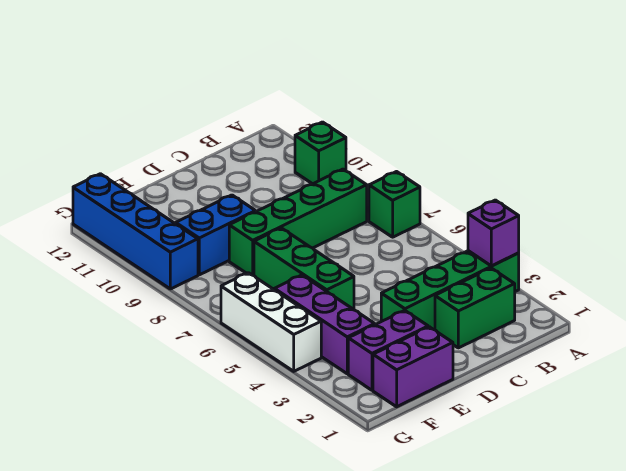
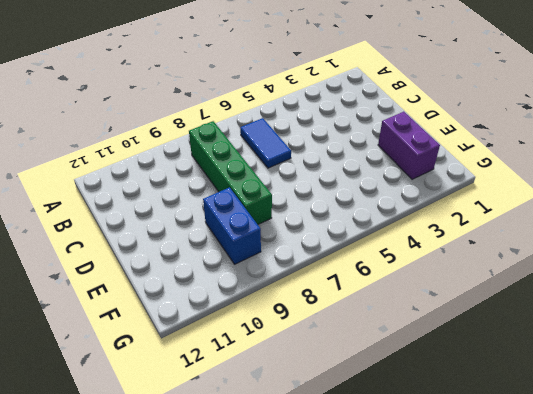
blue tile B6:C6 level 1 -> none
none -> green brick A3:D3 level 1
none -> green brick A7 level 1
none -> green brick A10 level 1

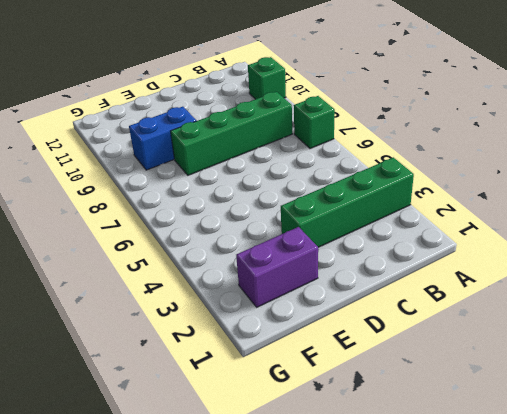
none -> green brick B2:C2 level 1
none -> purple brick E1:F1 level 1
none -> green brick E5:E7 level 1

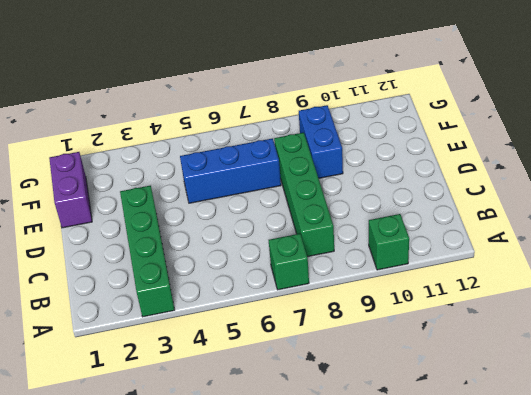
blue brick E5:E7 level 1 -> green brick E5:E7 level 1
none -> green brick B2:C2 level 1
none -> purple brick E2:F2 level 1
none -> purple brick F3:F5 level 1

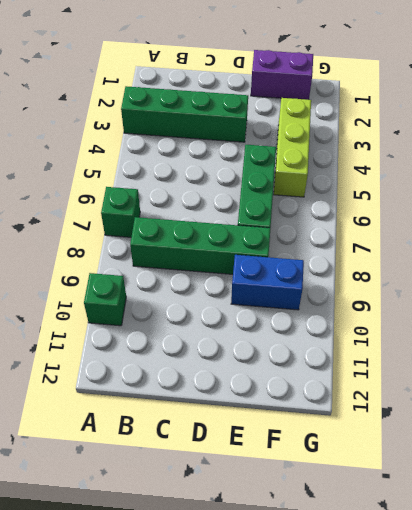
lime brick F3:F5 level 1 -> purple brick F3:F5 level 1
none -> green brick B2:C2 level 1
none -> purple brick E2:F2 level 1
none -> white brick G4:G6 level 1

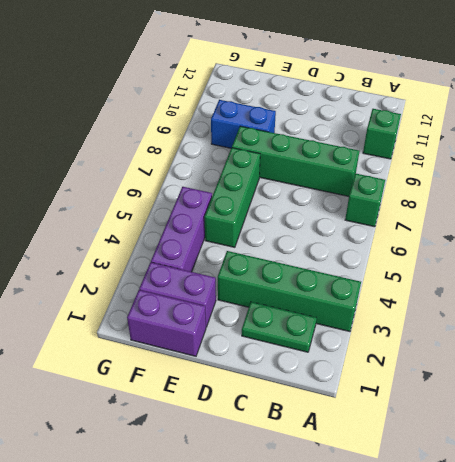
green plate B2:C2 level 1 -> green brick B2:C2 level 1
none -> white brick G4:G6 level 1
none -> blue brick G9:G12 level 1
none -> purple brick A3 level 2

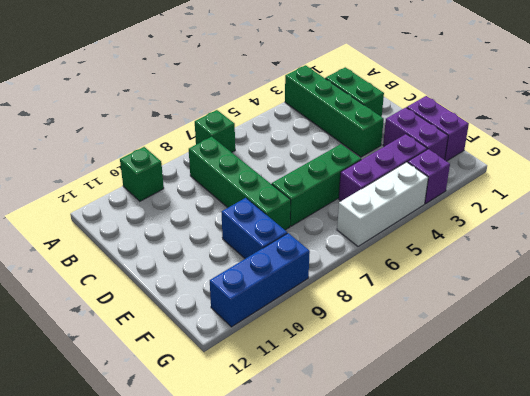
purple brick G3 level 1 -> purple brick A3 level 2
blue brick G9:G11 level 1 -> blue brick G9:G12 level 1

